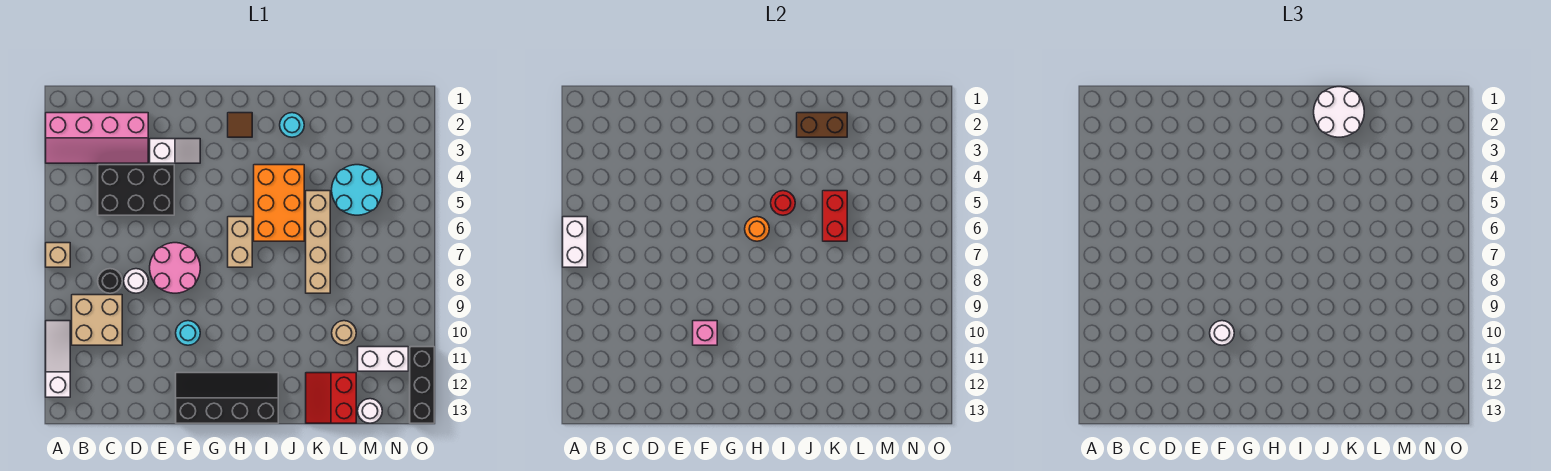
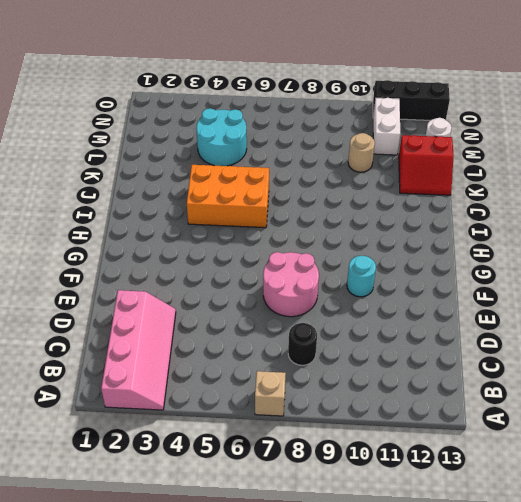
none -> white slope A10:A12 level 1 top 12
none -> tan brick B9:C10 level 1
none -> black brick C4:E5 level 1
none -> white round brick D8 level 1

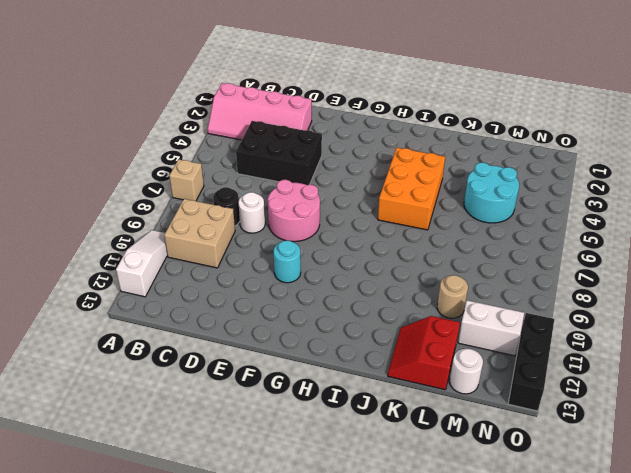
none -> white slope E3:F3 level 1 top E
none -> black slope F12:I13 level 1 top 13
none -> brown tile H2 level 1
none -> tan brick H6:H7 level 1

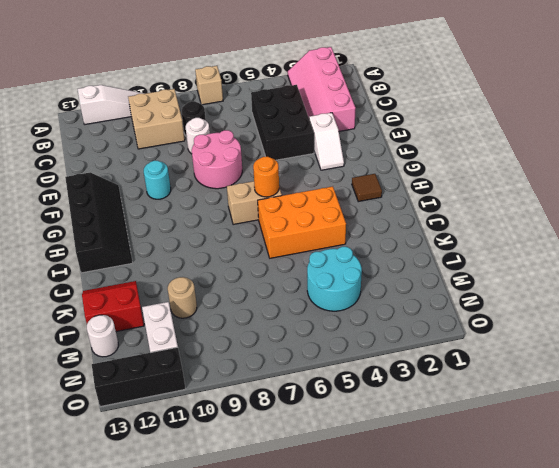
none -> cyan round brick J2 level 1
none -> tan brick K5:K8 level 1
none -> white brick A6:A7 level 2
none -> pink brick F10 level 2

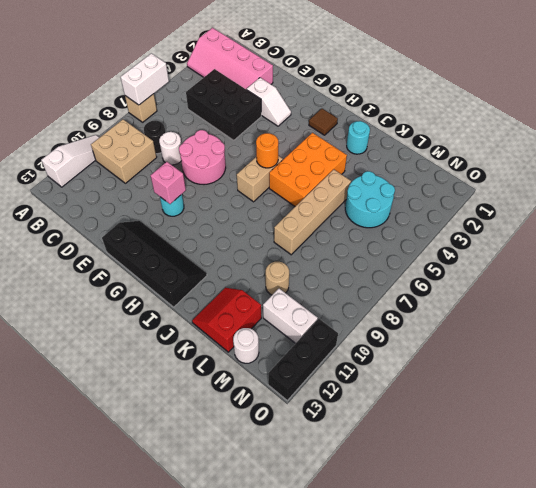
none -> red round brick I5 level 2
none -> brown brick J2:K2 level 2
none -> red brick K5:K6 level 2
none -> white round brick F10 level 3

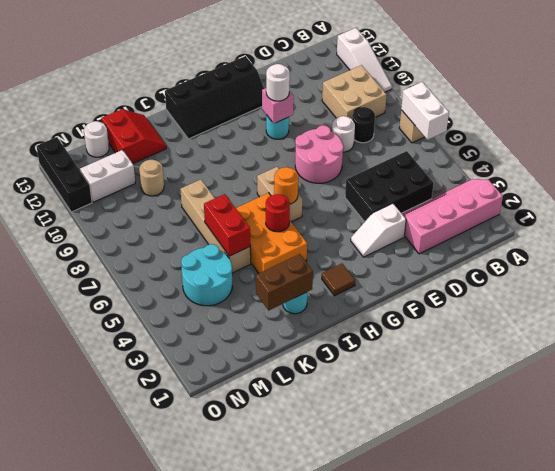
none -> white round brick J1:K2 level 3

